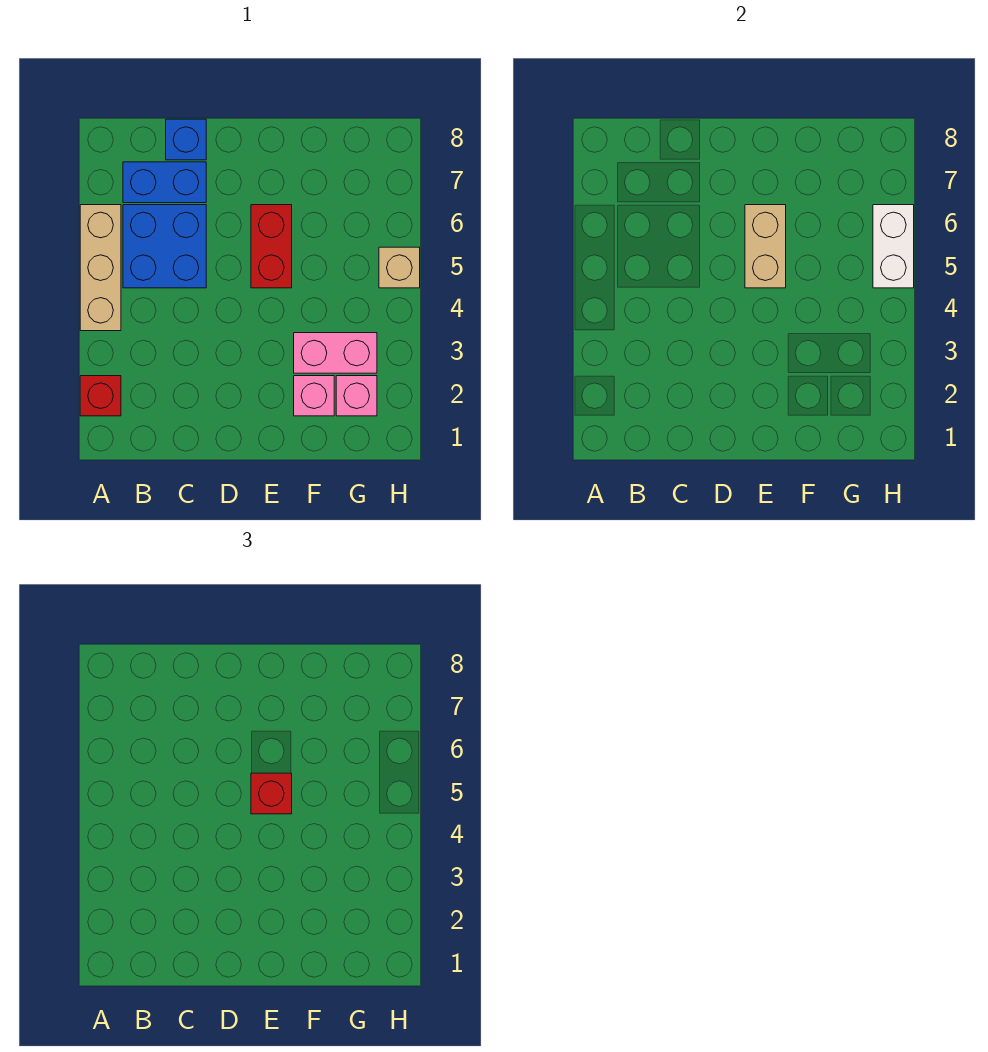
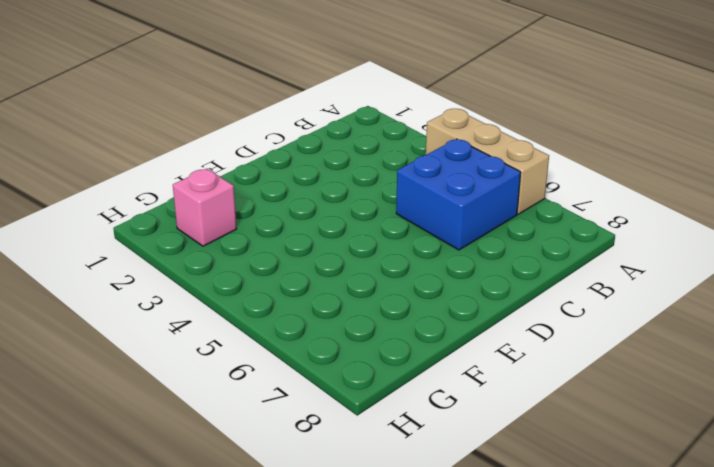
none -> red brick A2 level 1
none -> blue brick B7:C7 level 1
none -> blue brick C8 level 1

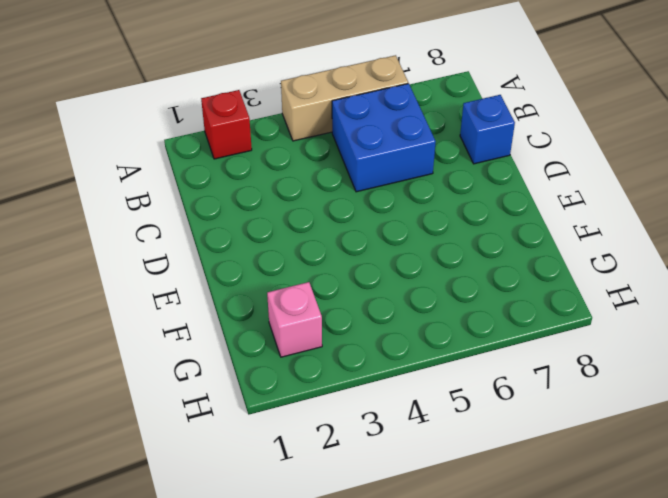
none -> blue brick B7:C7 level 1
none -> red brick E5:E6 level 1
none -> pink brick F2 level 1

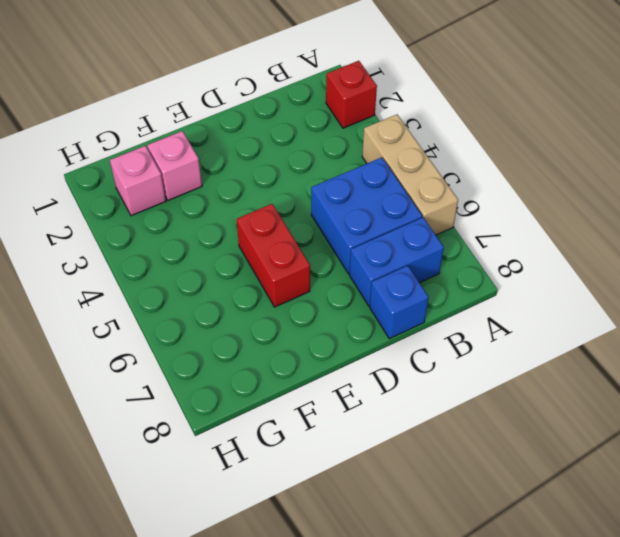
none -> pink brick F3:G3 level 1
none -> tan brick H5 level 1
none -> tan brick E5:E6 level 2

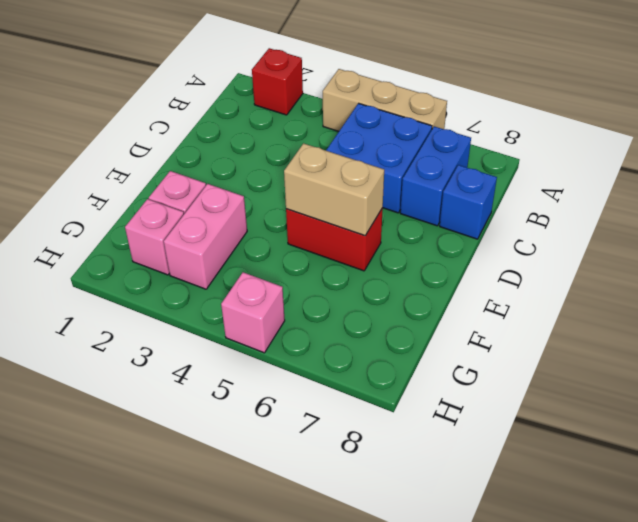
pink brick H5 level 1 -> tan brick H5 level 1
none -> white brick H5:H6 level 2
none -> red brick E5 level 3

